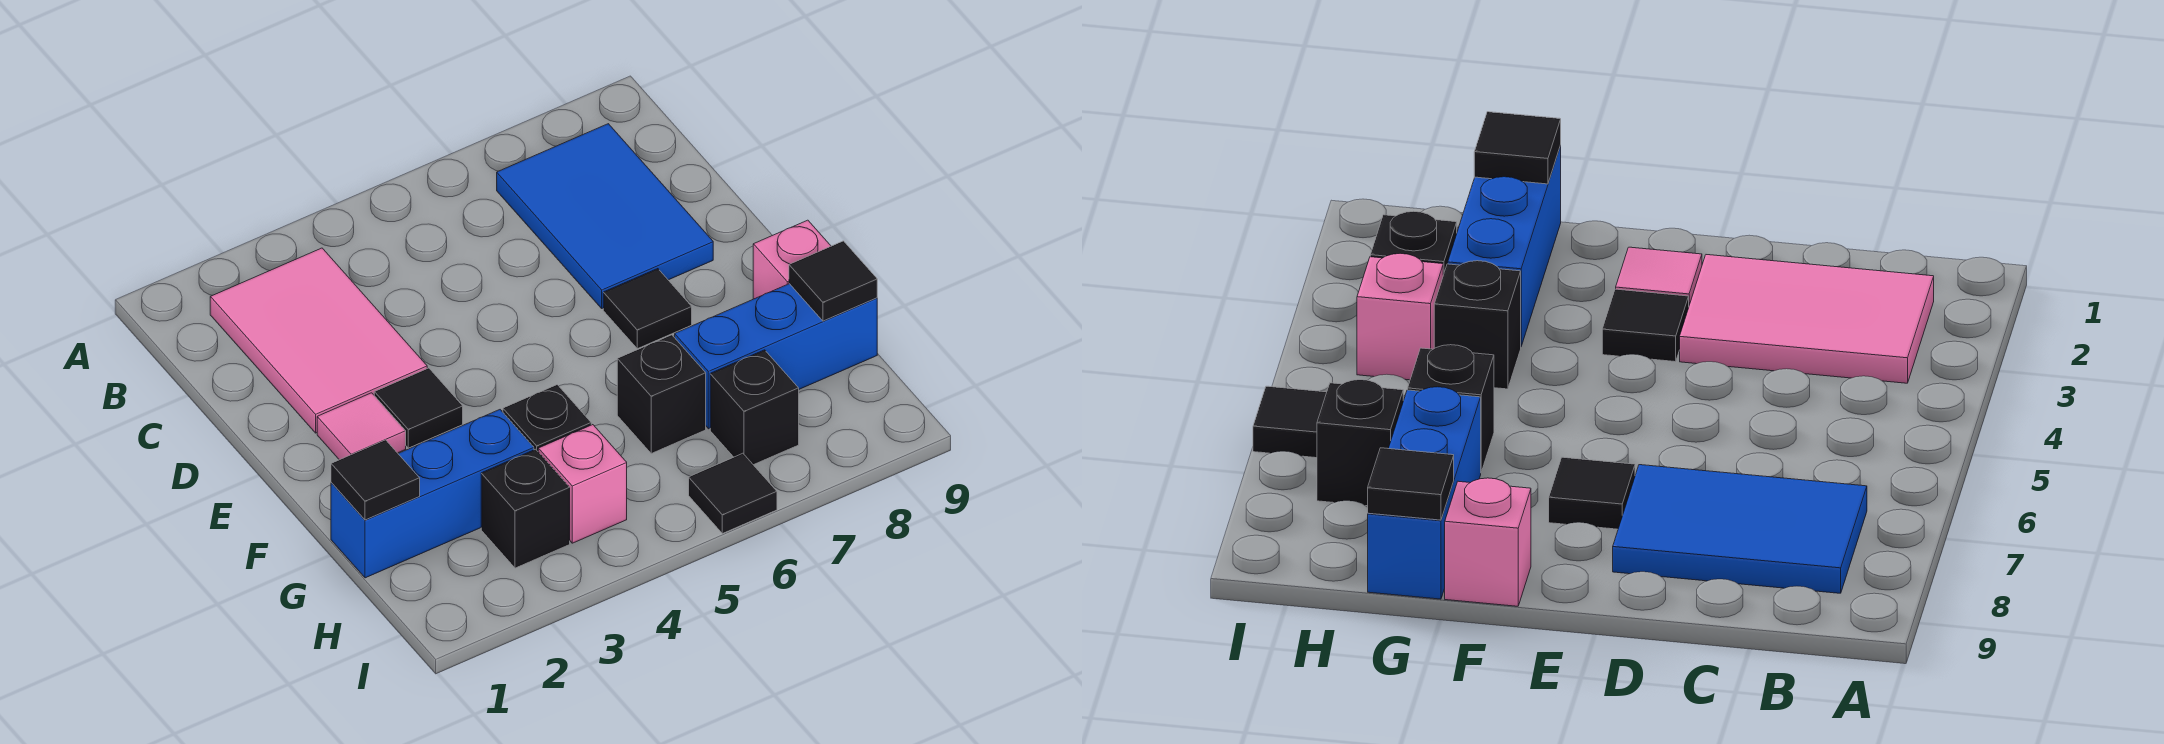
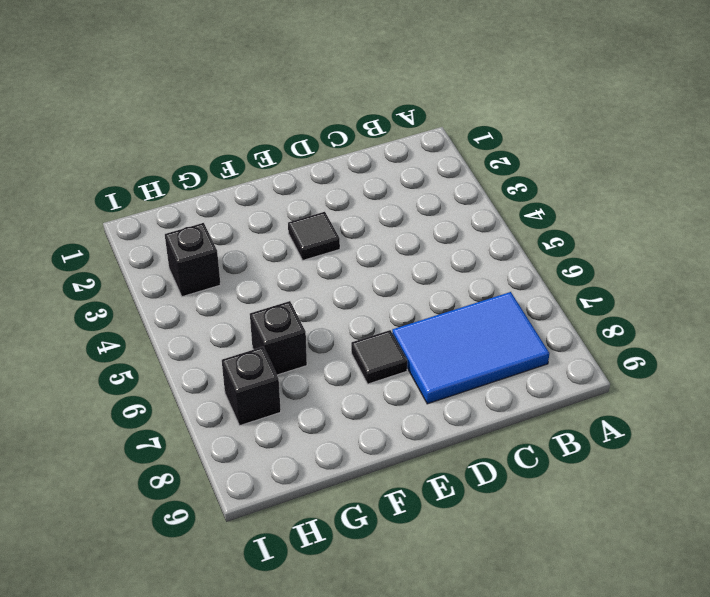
none -> pink tile B2:D3 level 1
none -> pink tile E2 level 1
none -> pink brick F9 level 1

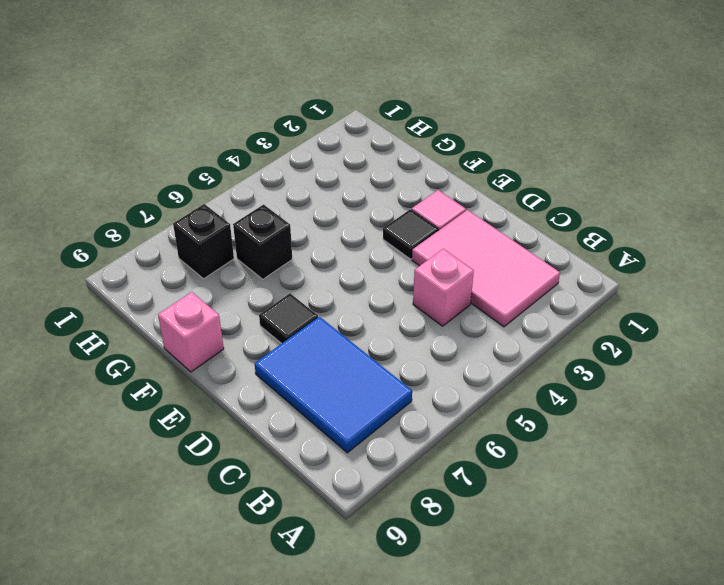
pink brick C4 level 1 -> pink brick H4 level 1
none -> blue brick G1:G3 level 1
none -> black brick G4 level 1
none -> blue brick G7:G9 level 1

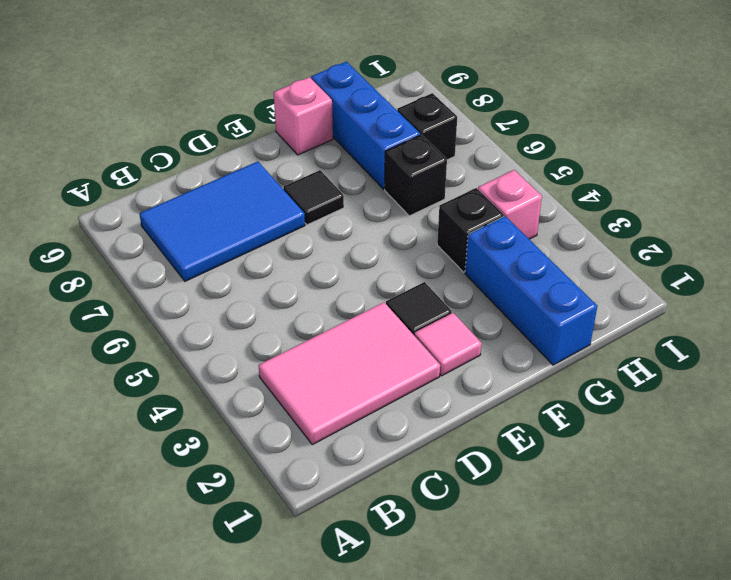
none -> black brick H3 level 1
none -> black tile I6 level 1
none -> black tile G1 level 2

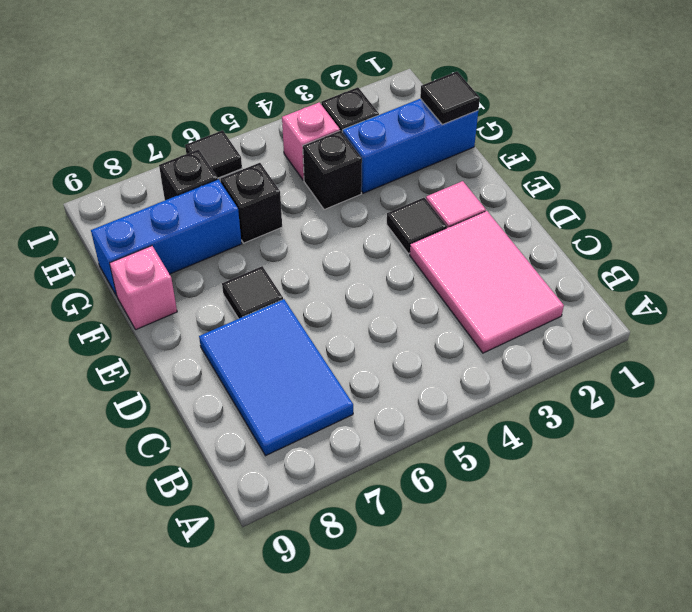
none -> black tile G9 level 2

